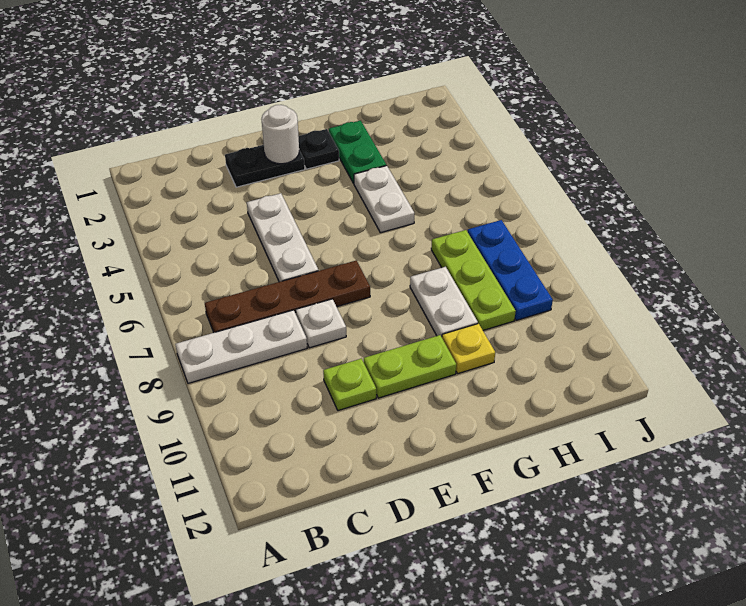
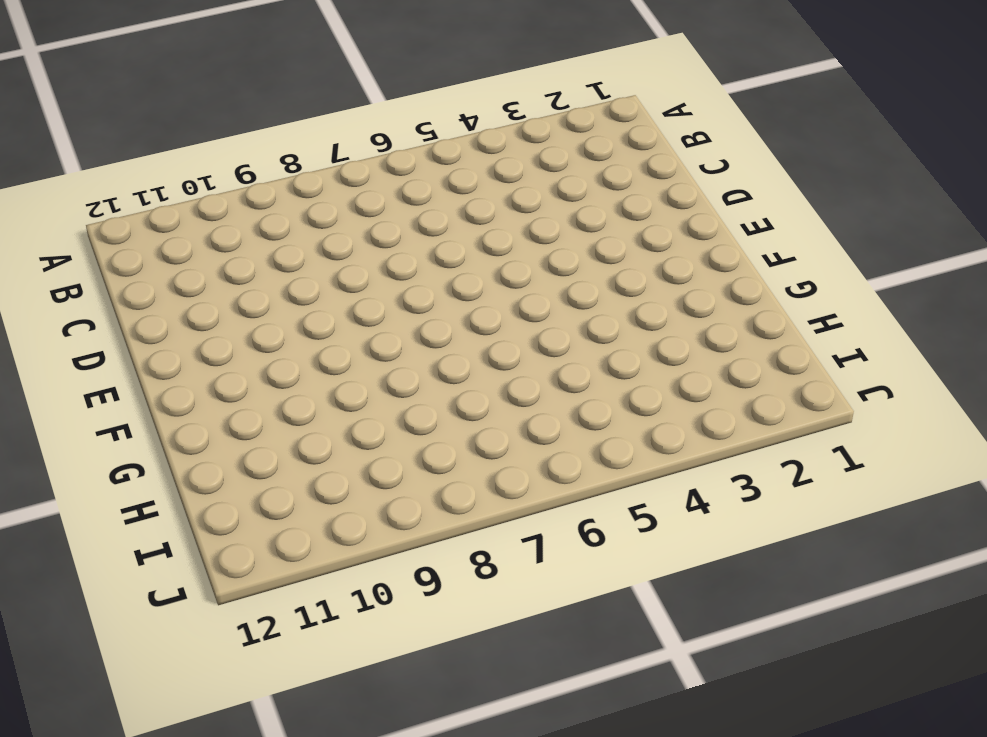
none -> white plate A8:C8 level 1
none -> brown plate B7:E7 level 1
none -> black plate D2:E2 level 1

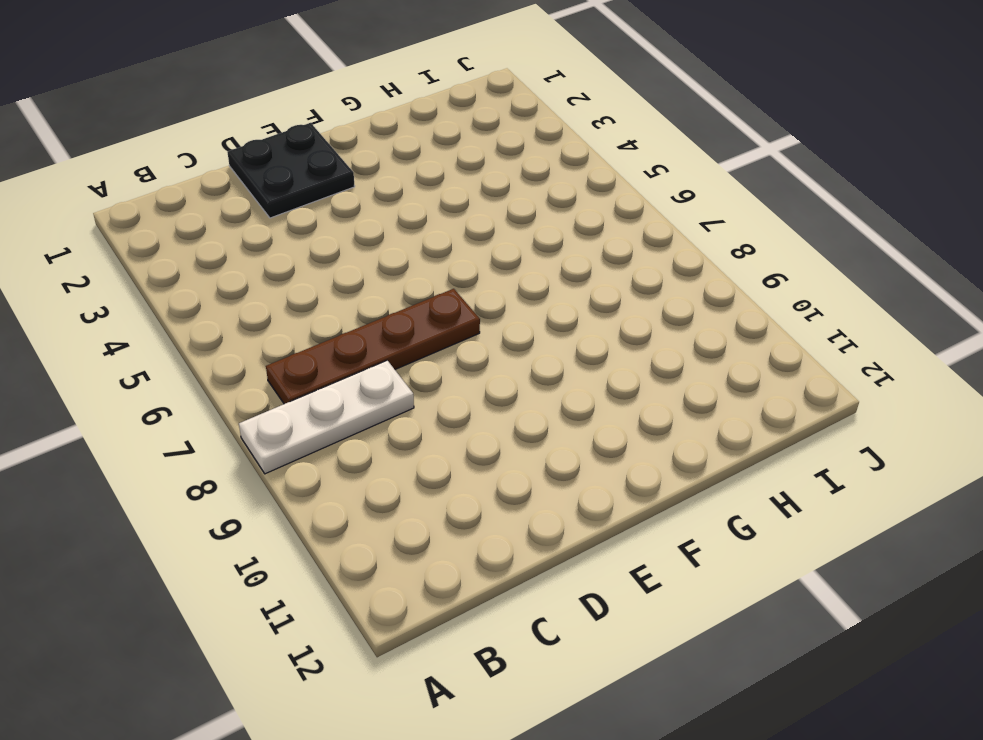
black plate D1:E2 level 1 -> black plate D2:E2 level 1
none -> white plate D4:D6 level 1
none -> white plate D8 level 1
none -> lime plate D10 level 1

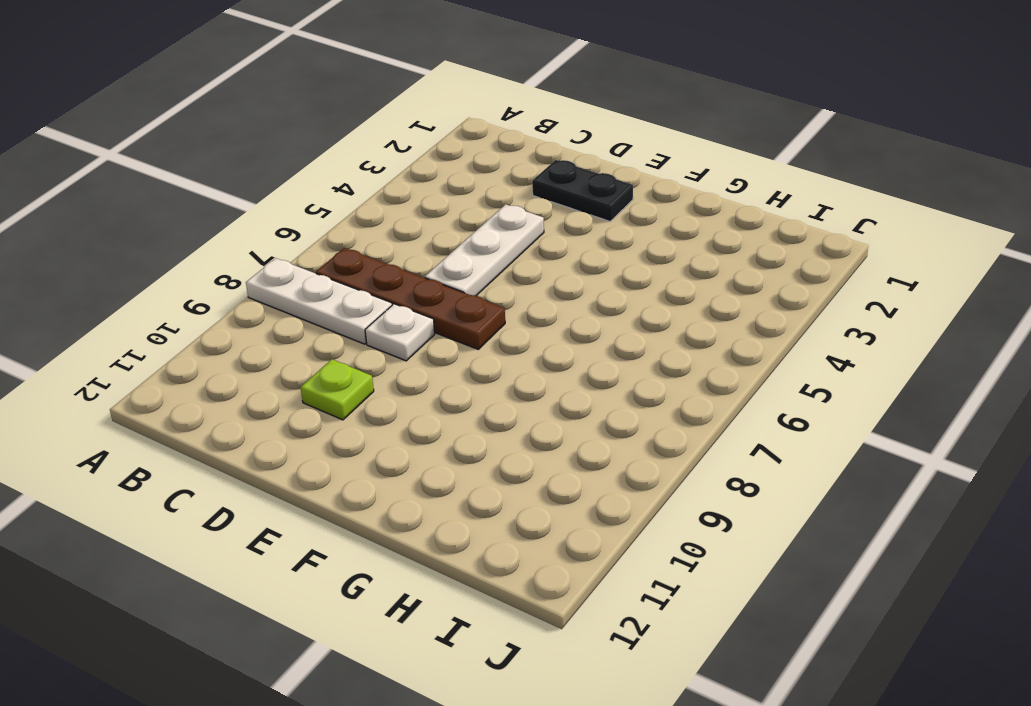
none -> lime plate E10:F10 level 1
none -> black plate F2 level 1
none -> green plate G2:G3 level 1

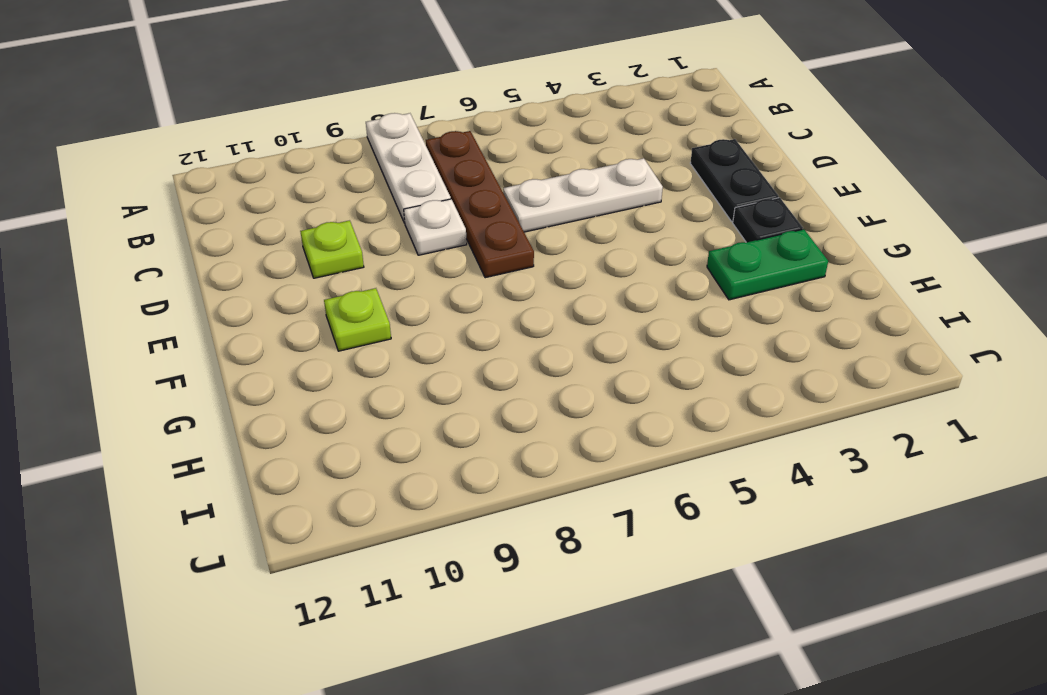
lime plate F10 level 1 -> lime plate E10:F10 level 1
none -> white plate G4:G5 level 1
none -> white plate G8:G9 level 1
none -> yellow plate G10 level 1

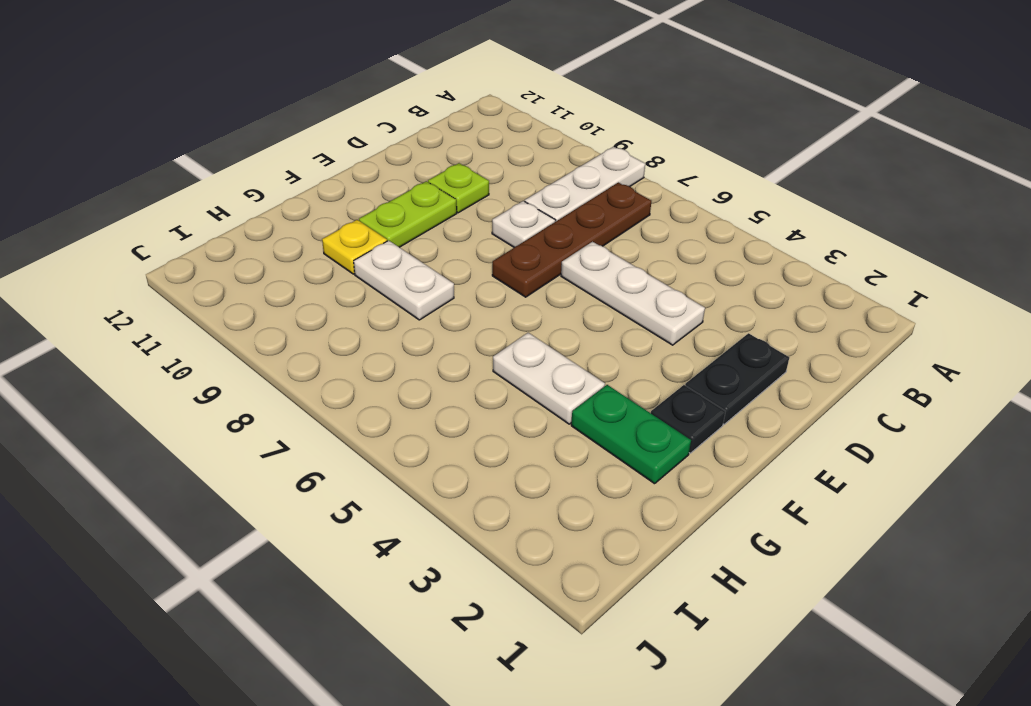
none -> lime plate H7:H9 level 1
none -> blue plate I7:I9 level 1
none -> white round brick E2 level 2

